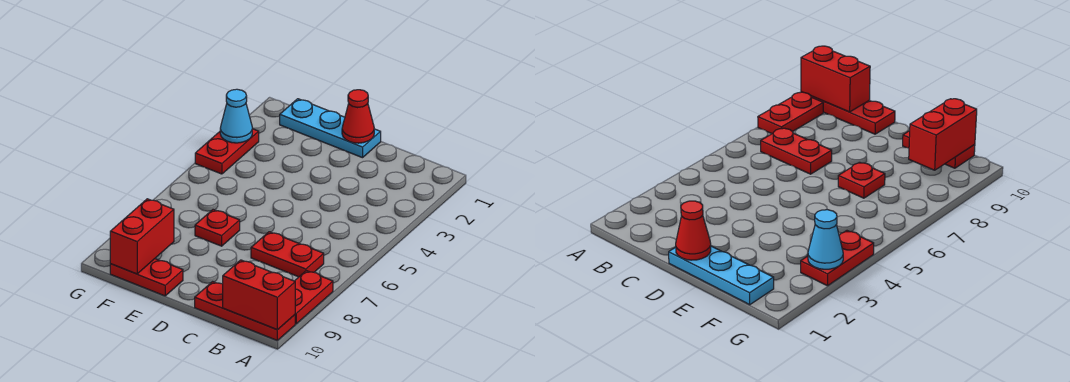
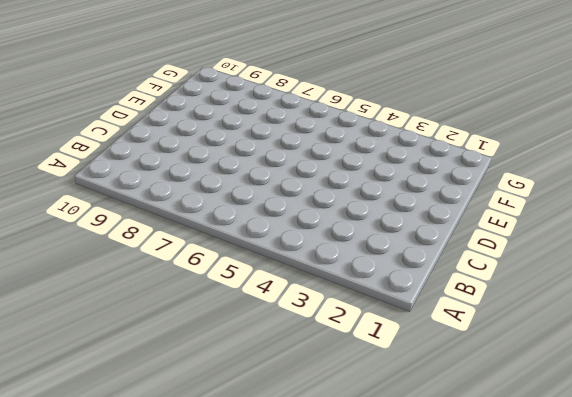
none -> red plate A8:A9 level 1
none -> red plate A10:C10 level 1

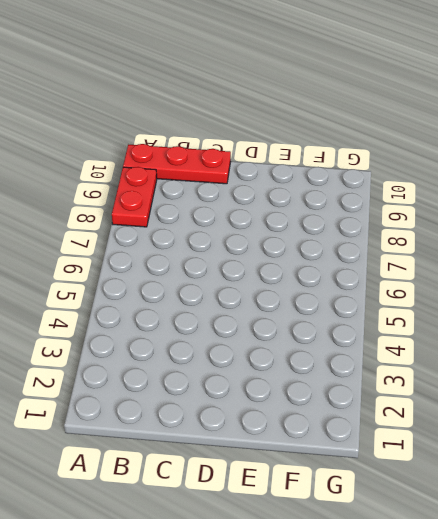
none -> red plate B7:C7 level 1
none -> cyan plate D1:F1 level 1

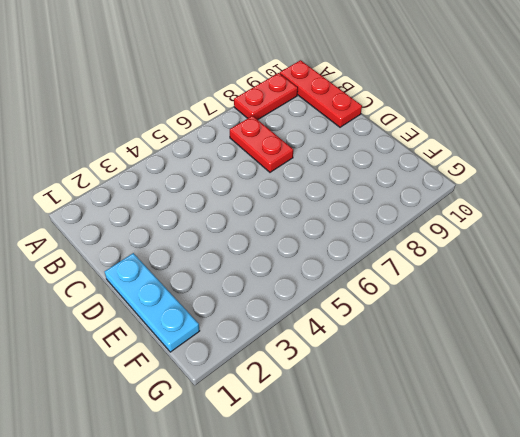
none -> red plate E7 level 1
none -> red plate E10:F10 level 1

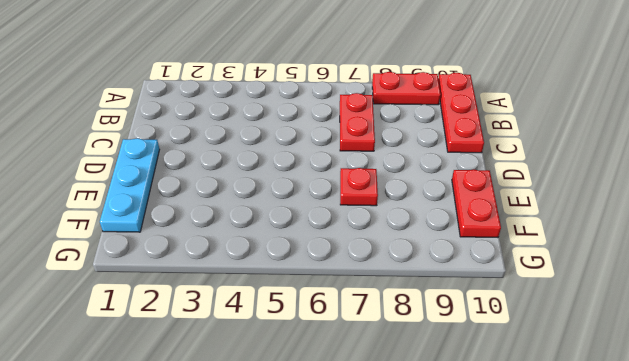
none -> red plate G3:G4 level 1
none -> red brick A10:B10 level 2

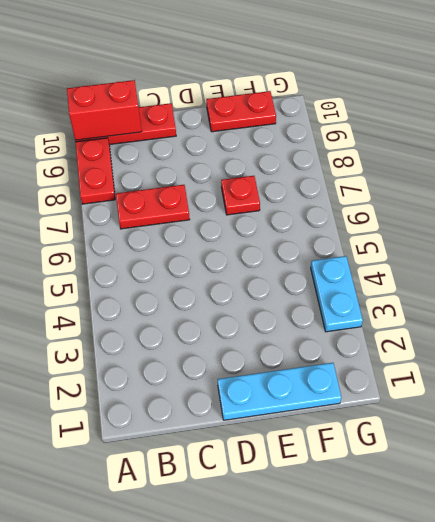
cyan plate G3:G4 level 1 -> red plate G3:G4 level 1
none -> red cone D1 level 2
none -> red brick F9:F10 level 2

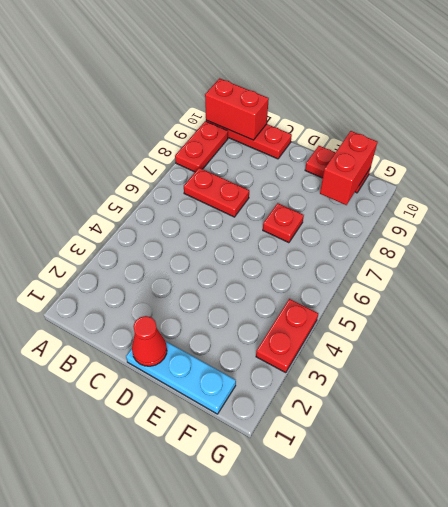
none -> cyan cone G3 level 2

